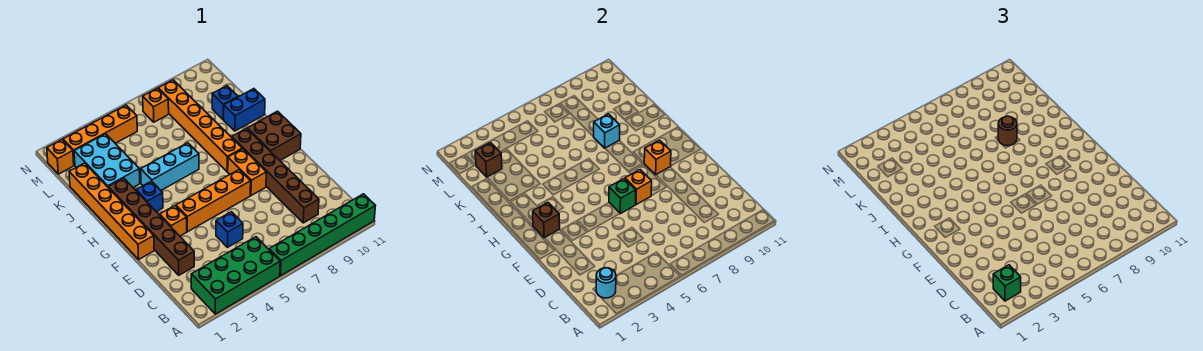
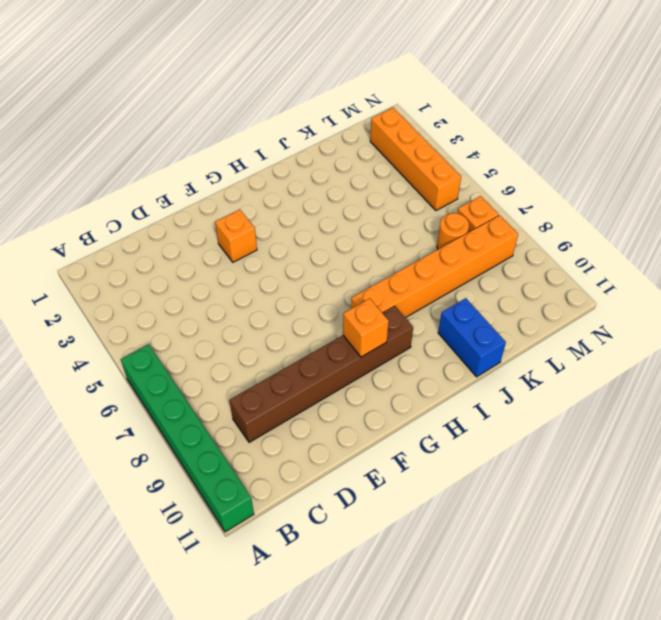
orange round brick L7 level 1 -> none
none -> green brick A2:B5 level 1
none -> brown brick D2:I2 level 1
none -> blue brick D5 level 1

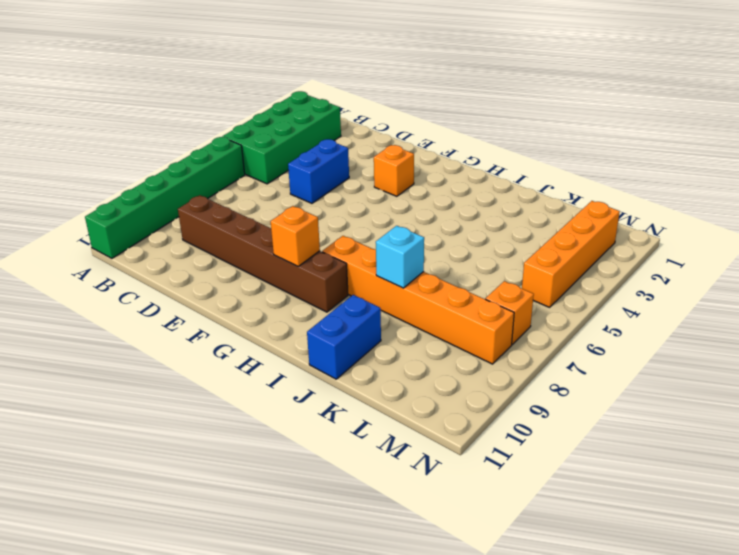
blue brick D4:D5 level 1 -> blue brick D5 level 1
none -> brown brick D2:I2 level 1
none -> orange brick F1:K1 level 1
none -> orange brick F4:F7 level 1

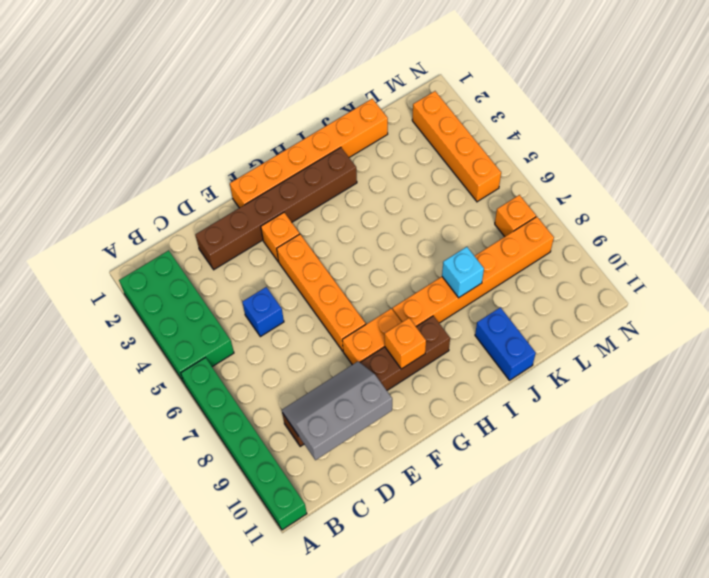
grey slope C9:E10 level 2 top 10 -> none
none -> brown brick G10:H11 level 1
none -> blue brick H3 level 1
none -> cyan brick I4:I6 level 1

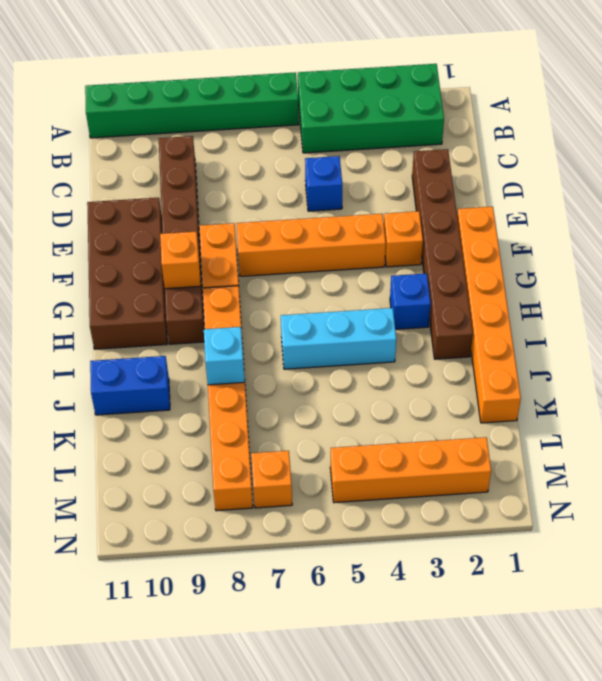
brown brick E10:H11 level 1 -> brown brick G10:H11 level 1
none -> cyan brick J2:L3 level 1
none -> blue brick K10 level 1
none -> orange brick M1 level 1

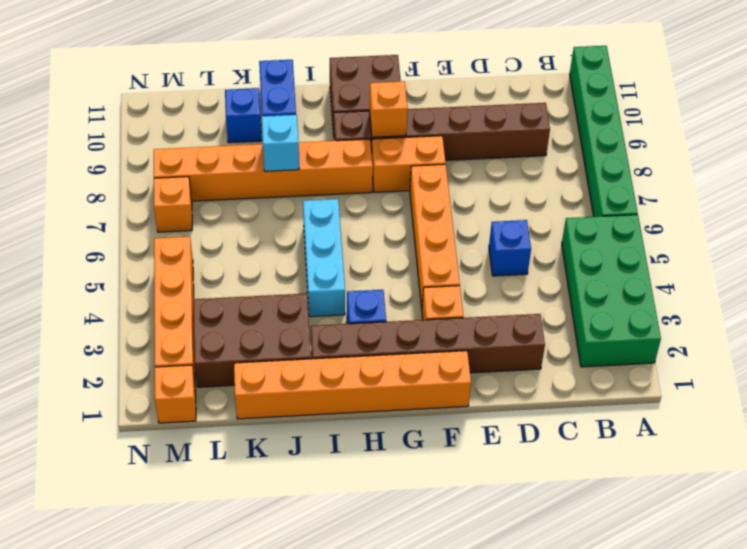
brown brick J2:L3 level 1 -> cyan brick J2:L3 level 1
none -> cyan round brick B2 level 2
none -> green brick F6 level 2
none -> orange brick F7 level 2

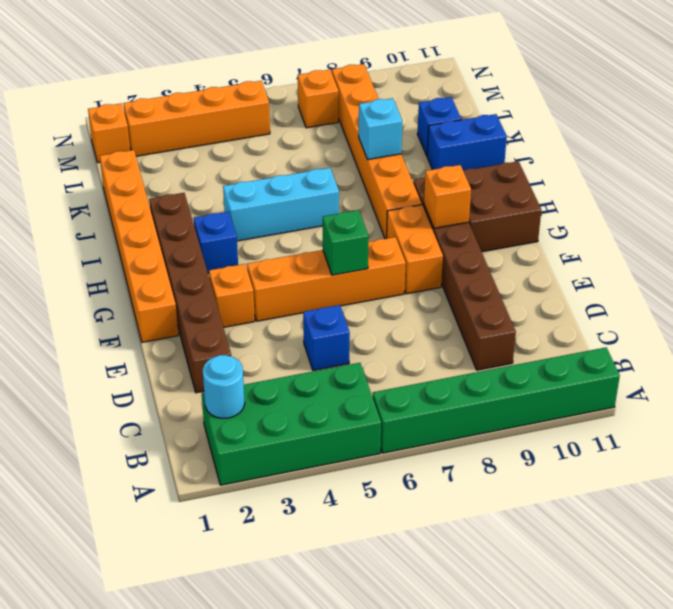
none -> cyan brick J2:L3 level 1
none -> orange brick F7 level 2
none -> brown brick G2 level 2

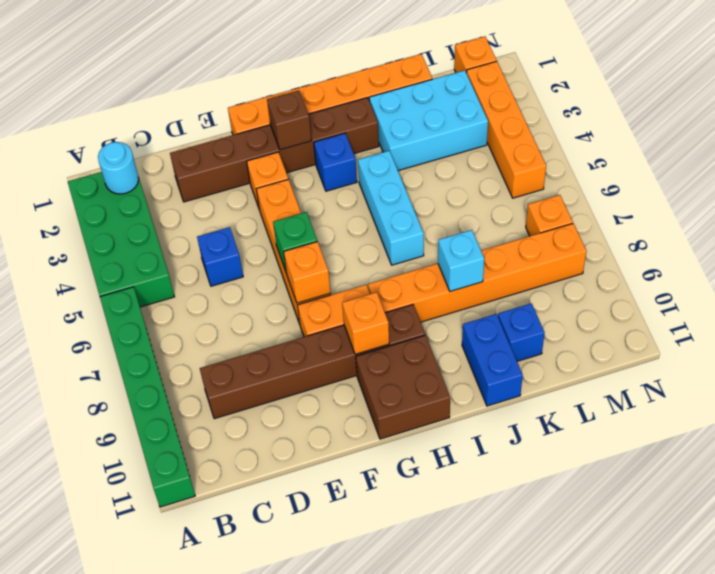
none -> brown brick L2 level 2
none -> green brick B2 level 3
none -> brown round brick J8 level 3

